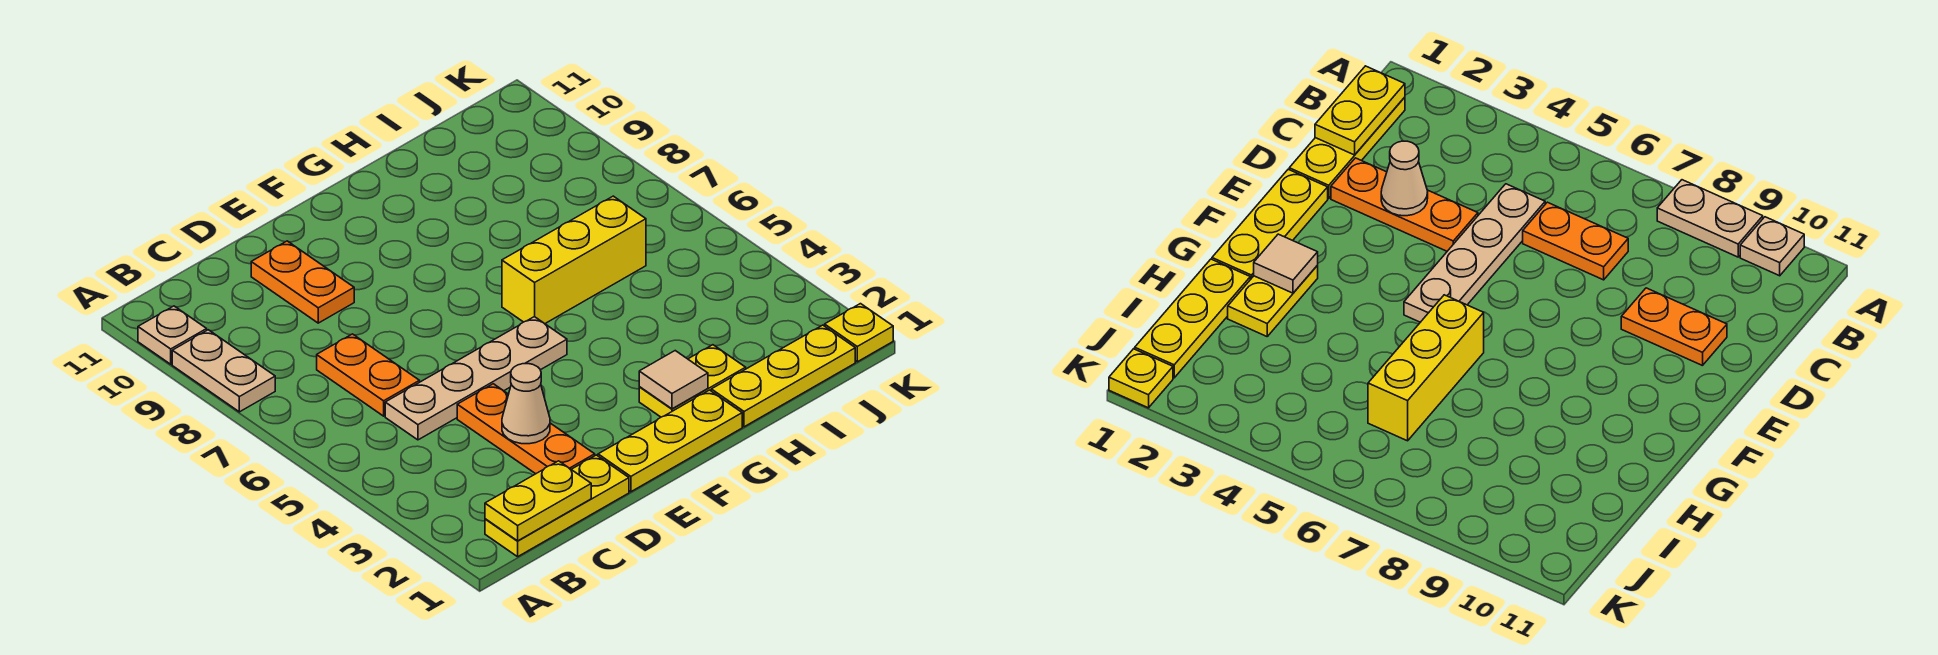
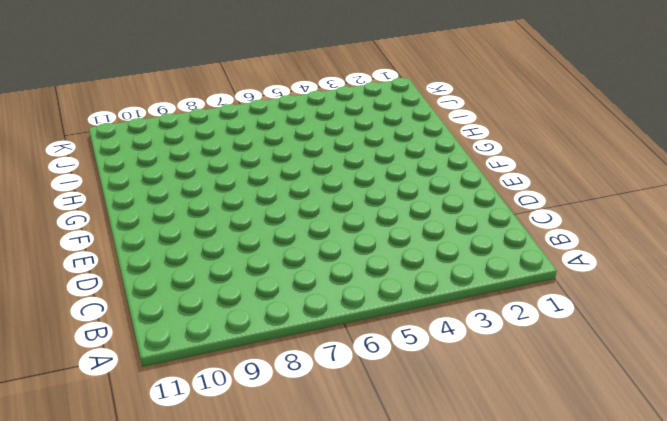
none -> tan plate A8:A9 level 1
none -> tan plate A10 level 1
none -> yellow plate B1:D1 level 1

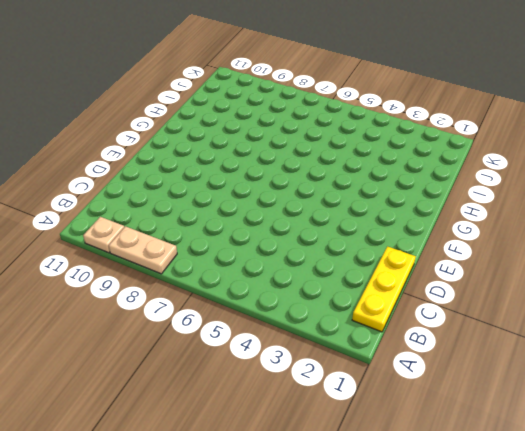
none -> tan plate C5:F5 level 1
none -> orange plate C6:C7 level 1
none -> orange plate D2:D4 level 1

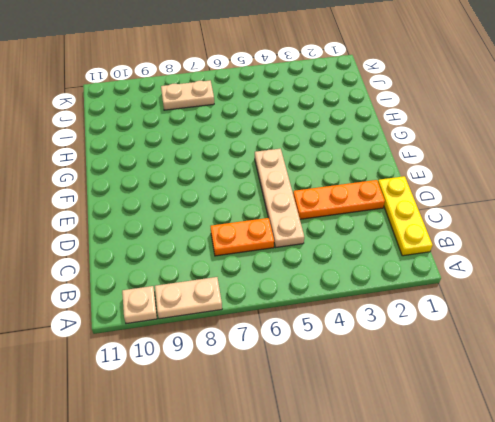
tan plate J7:J8 level 1 -> none
none -> orange plate D9:D10 level 1
none -> yellow plate E1:G1 level 1
none -> yellow plate G2:H2 level 1

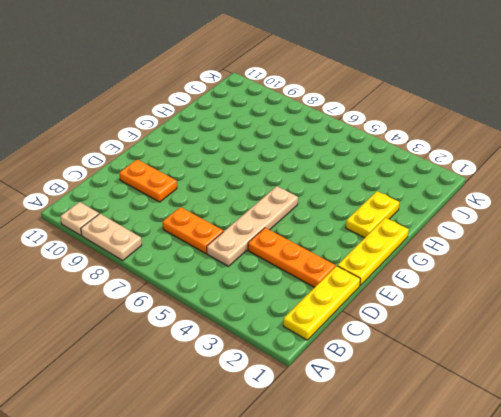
none -> yellow brick G6:I6 level 1
none -> yellow plate H1:J1 level 1
none -> yellow plate K1 level 1

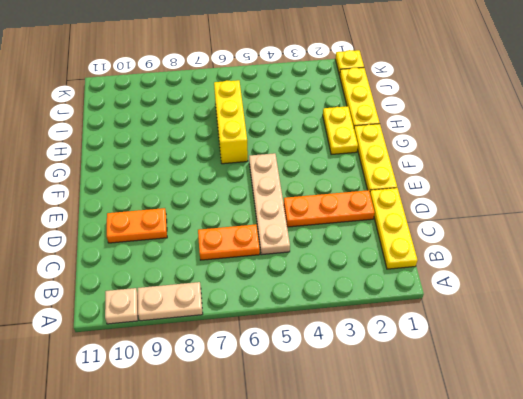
none -> yellow plate B1:C1 level 2
none -> tan cone D3 level 2
none -> tan tile G2 level 2

